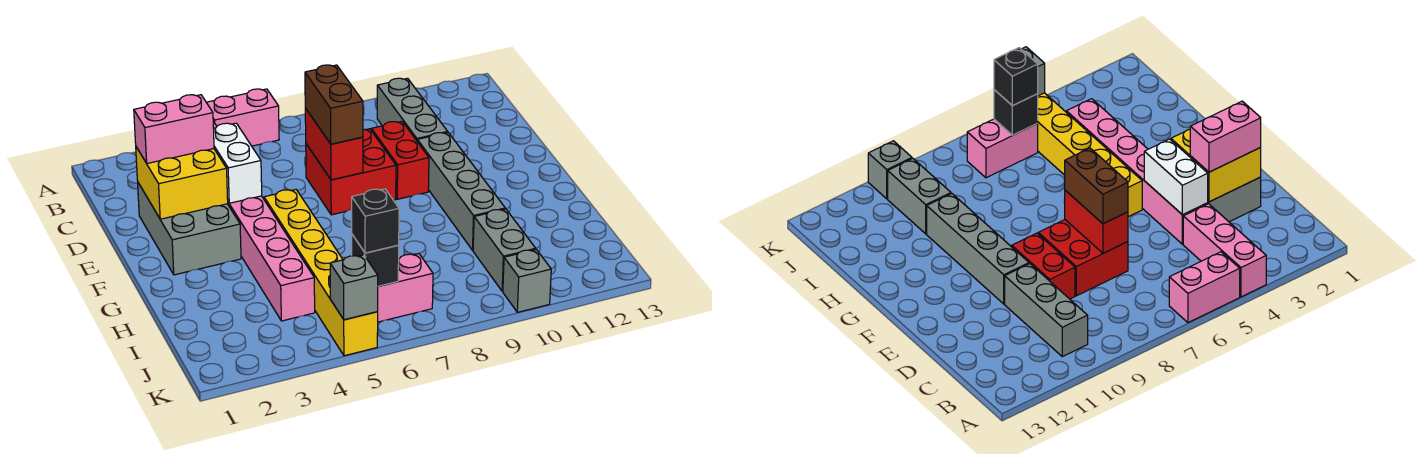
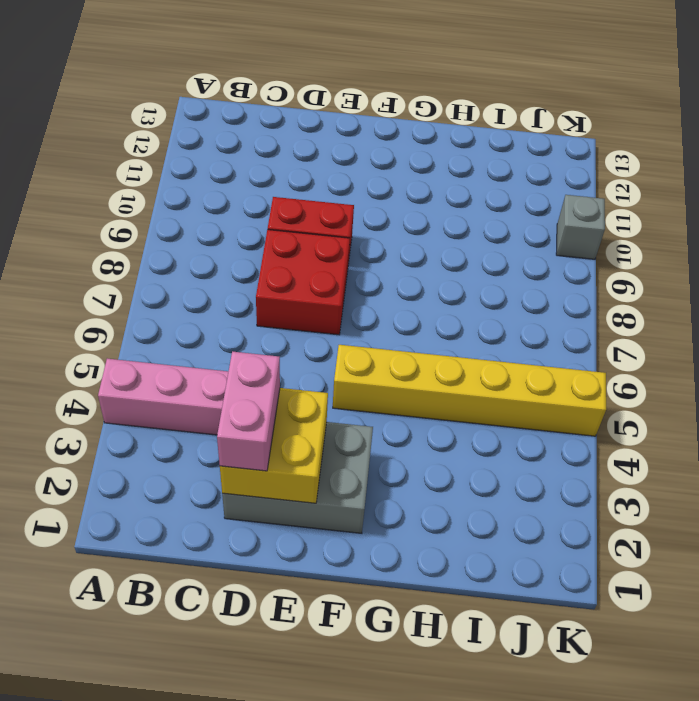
none -> pink brick A5:A6 level 1
none -> grey brick B10:D10 level 1
none -> pink brick D4:I4 level 1

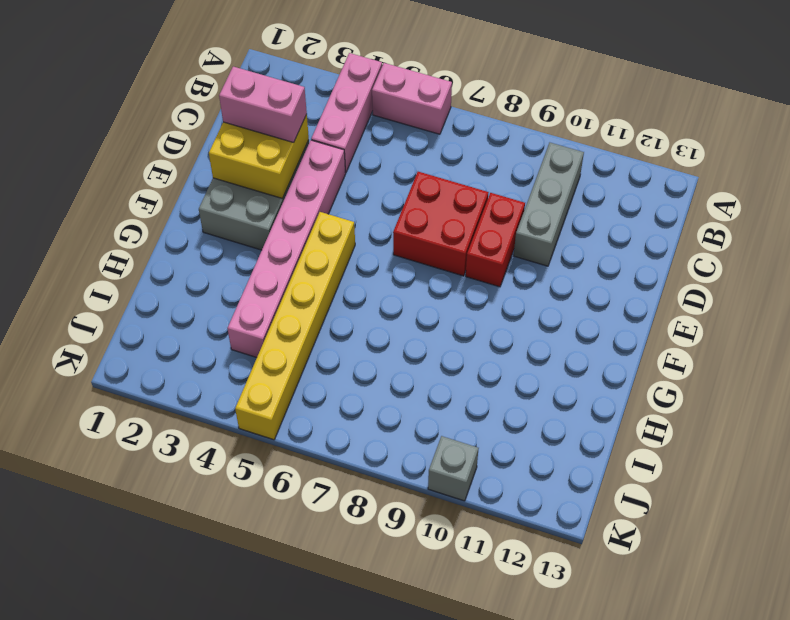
none -> grey brick E10:H10 level 1
none -> grey brick I10:J10 level 1
none -> pink brick J6:J7 level 1

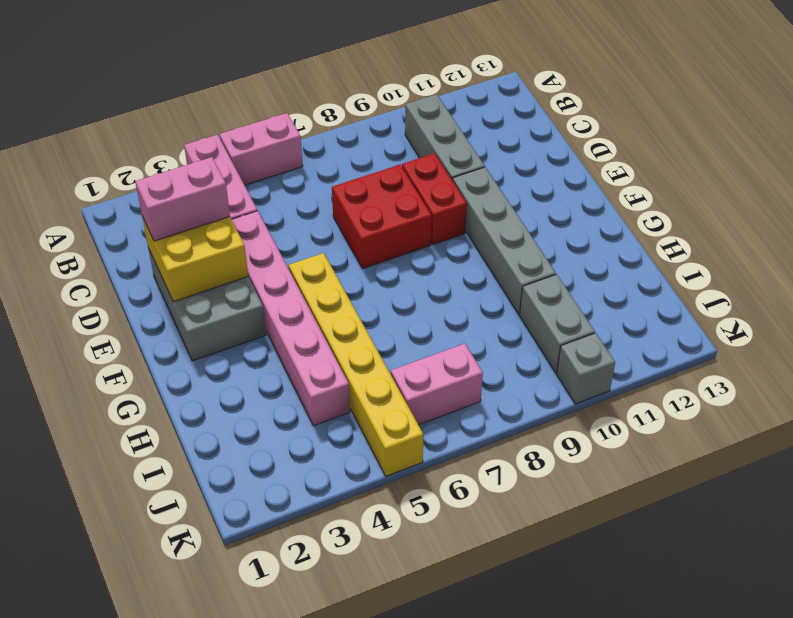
none -> white brick D4:E4 level 2
none -> red brick D7:E7 level 2
none -> black brick J6 level 2

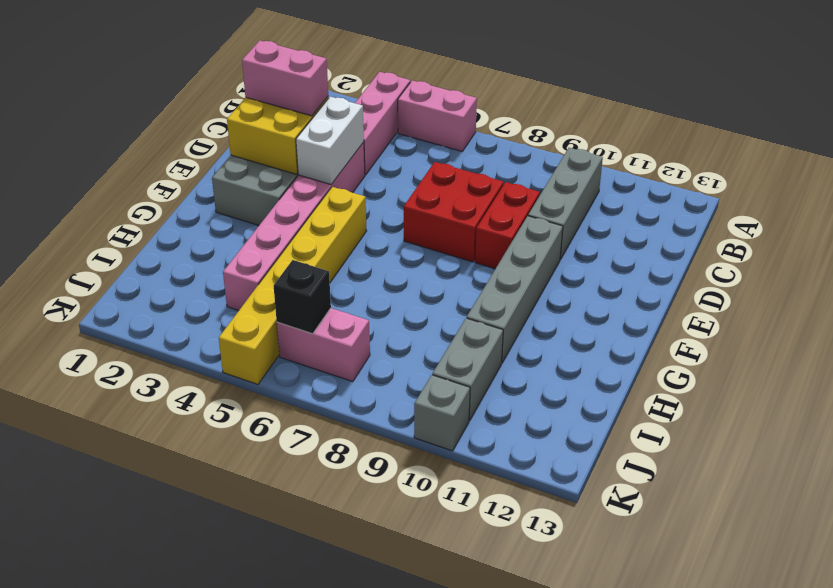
none -> red brick D7:E7 level 2
none -> grey brick K5 level 2
none -> brown brick D7:E7 level 3

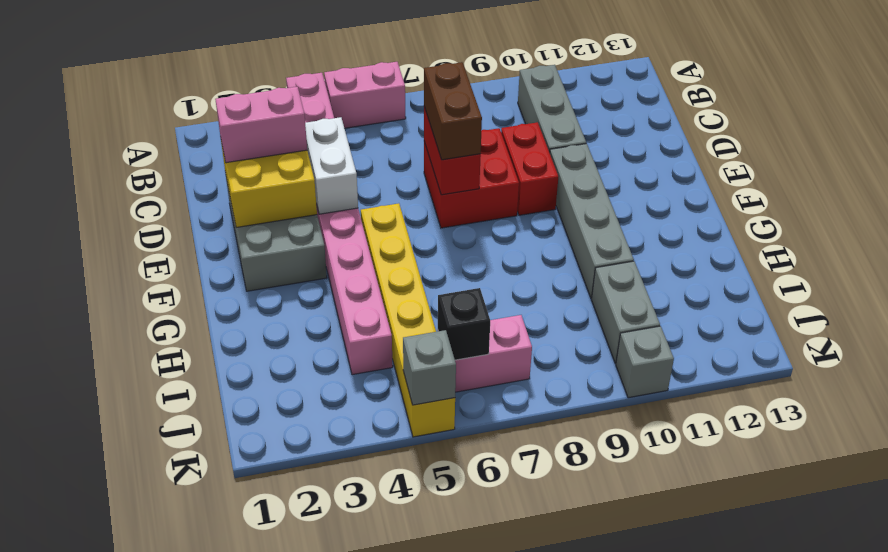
none -> black brick J6 level 3

